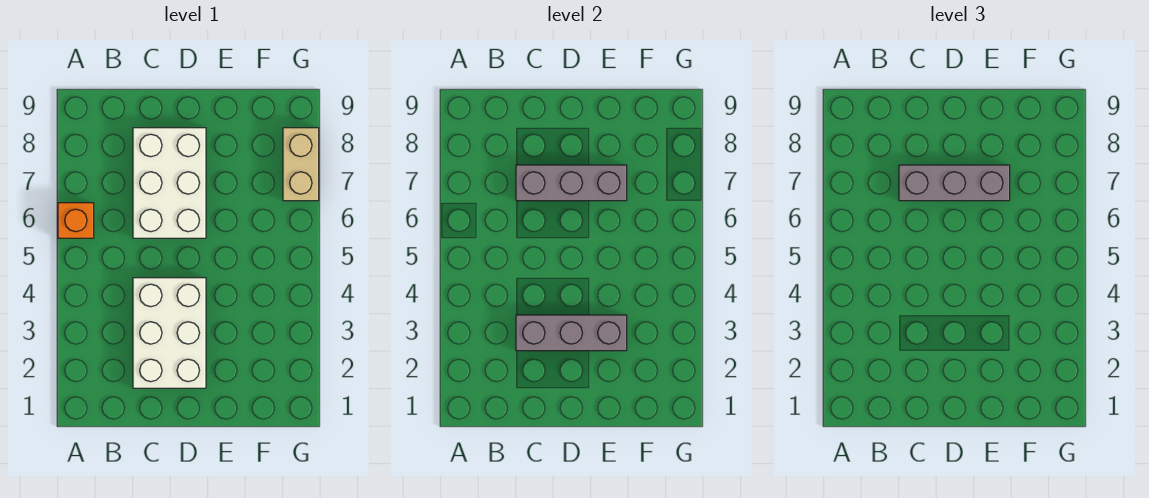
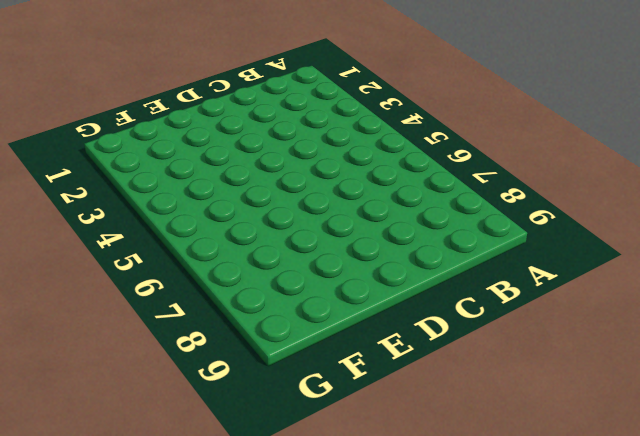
none -> orange brick A6 level 1
none -> white brick C2:D4 level 1

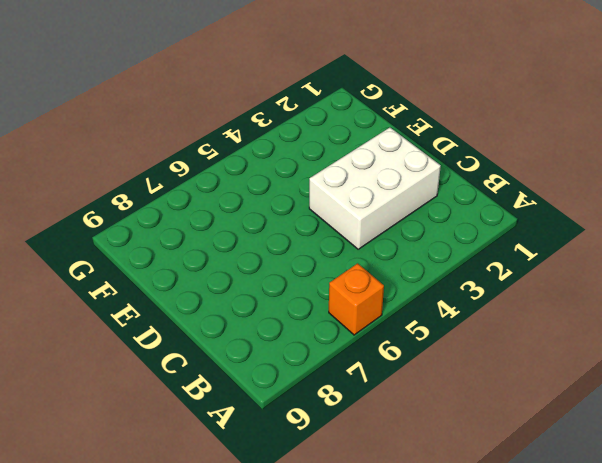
none -> white brick C6:D8 level 1
none -> tan brick G7:G8 level 1

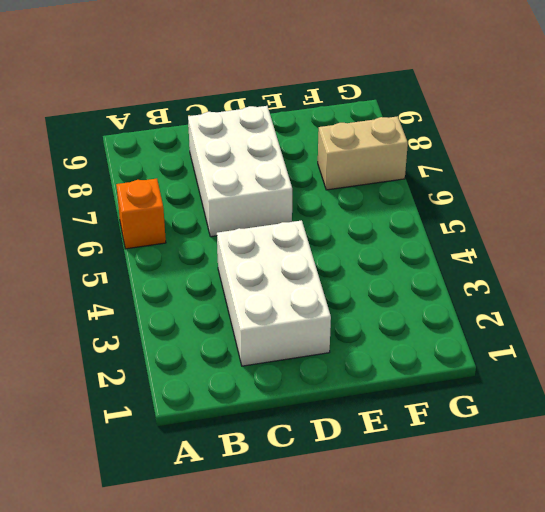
tan brick F7:G7 level 1 -> tan brick G7:G8 level 1
none -> grey brick C3:E3 level 2
none -> grey brick C7:E7 level 2

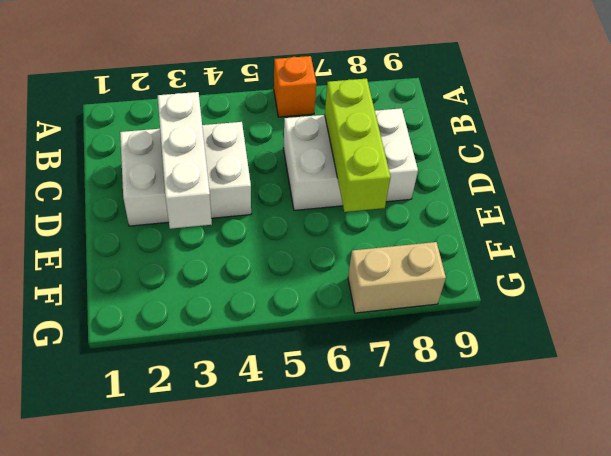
white brick C3:E3 level 2 -> grey brick C3:E3 level 2
lime brick C7:E7 level 2 -> grey brick C7:E7 level 2
none -> grey brick C7:E7 level 3

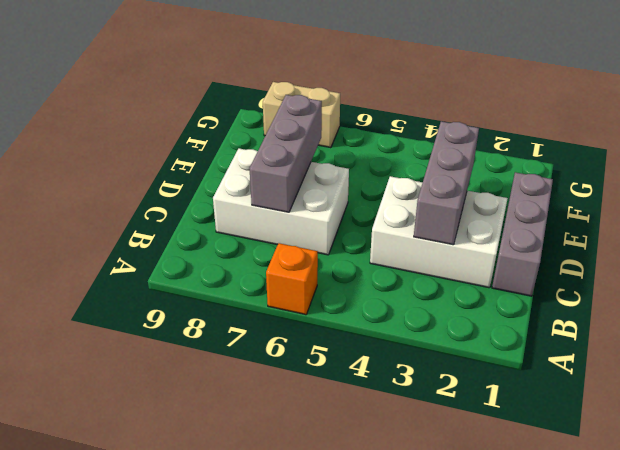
grey brick C1:E1 level 1 -> grey brick C7:E7 level 3

